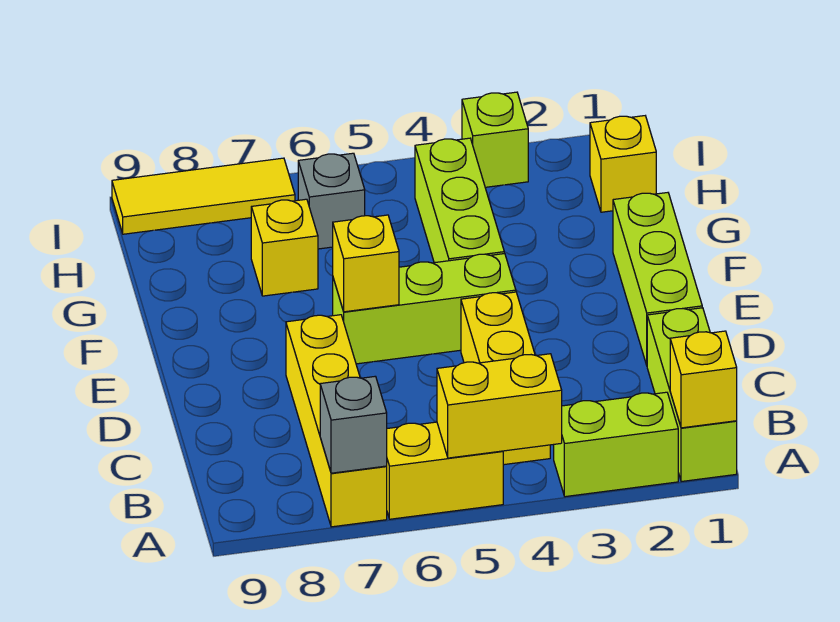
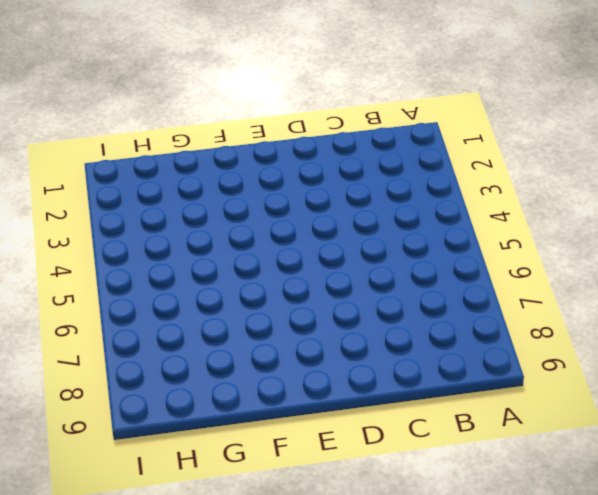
none -> lime brick A1:C1 level 1
none -> lime brick A2:A3 level 1
none -> yellow brick A5:A6 level 1

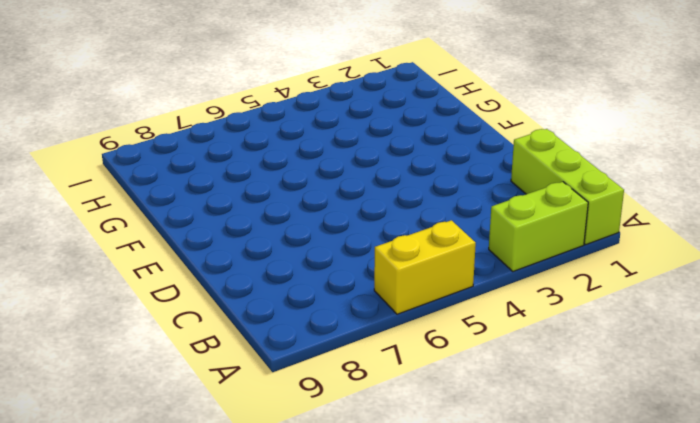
none -> yellow brick A7:D7 level 1
none -> yellow brick B4:D4 level 1
none -> lime brick D1:F1 level 1

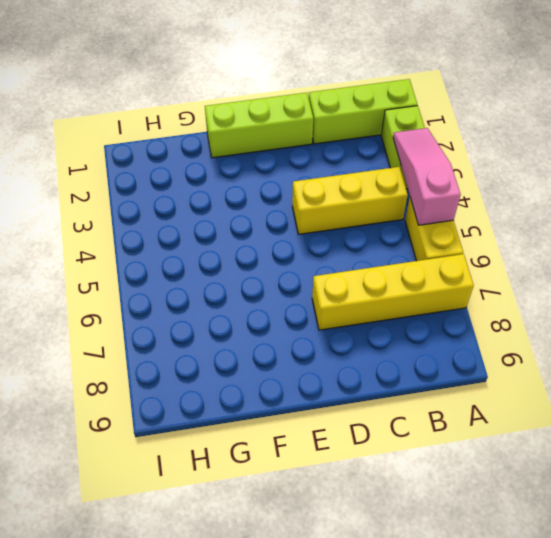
pink slope A3:A5 level 2 top 5 -> yellow brick A4:A5 level 2
none -> lime brick E4:E6 level 1
none -> lime brick F4:H4 level 1
none -> yellow brick G7 level 1

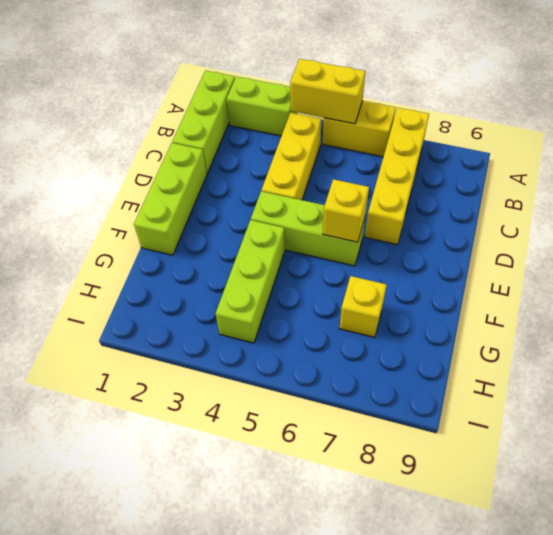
none -> yellow brick H1 level 1
none -> grey brick H6 level 1
none -> lime brick I3 level 1

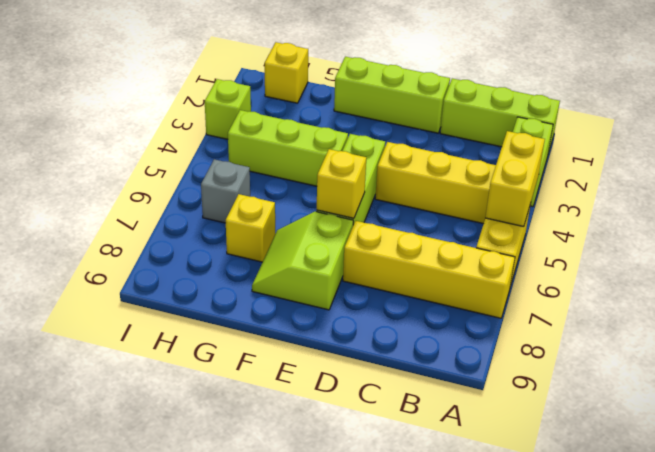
lime slope E7:F8 level 1 top E -> none
none -> yellow tile I7:I9 level 1
none -> yellow brick A1 level 2
none -> grey brick A7 level 2

